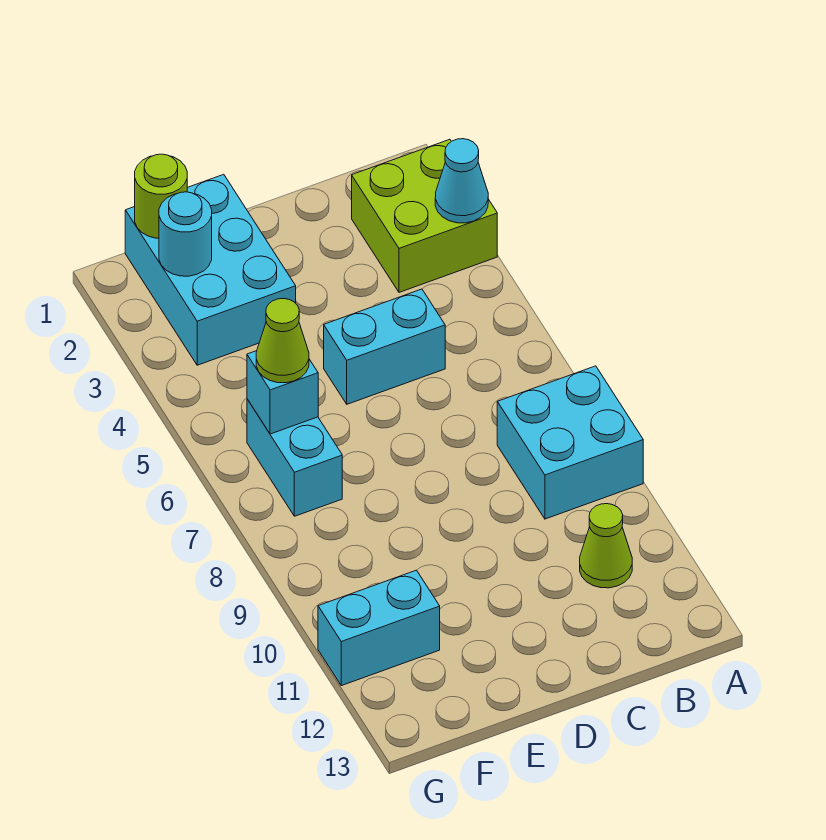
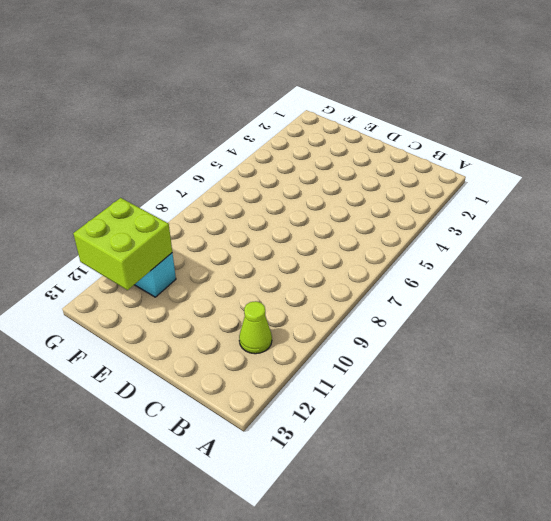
lime brick F11:G12 level 2 -> lime brick A2:B3 level 1
none -> cyan brick A8:B9 level 1
none -> cyan brick C5:D5 level 1
none -> cyan brick E1:F3 level 1

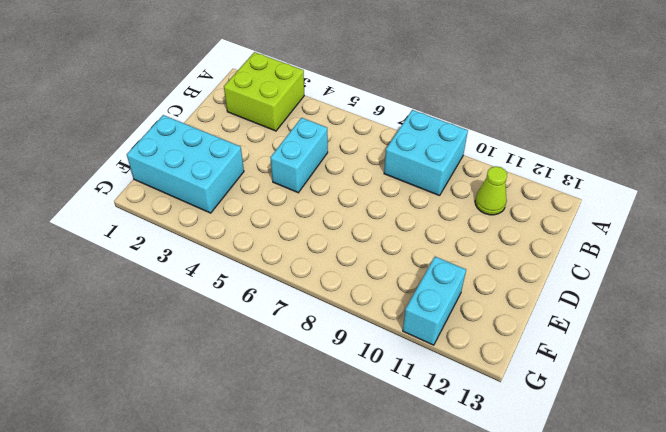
none -> cyan brick F6:F7 level 1
none -> cyan cone A3 level 2
none -> lime round brick F1 level 2

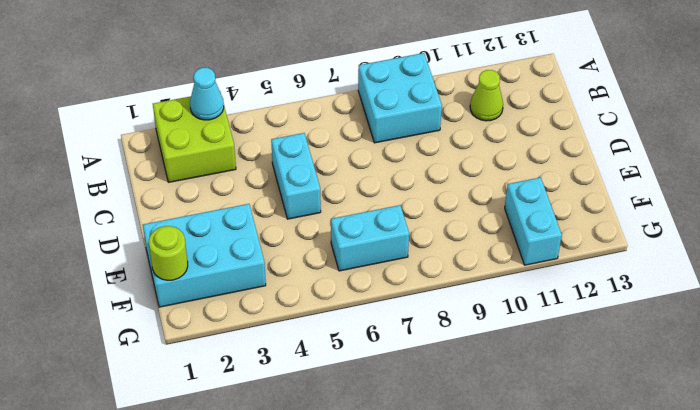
none -> cyan round brick F2 level 2
none -> cyan brick F6 level 2
none -> lime cone F6 level 3

